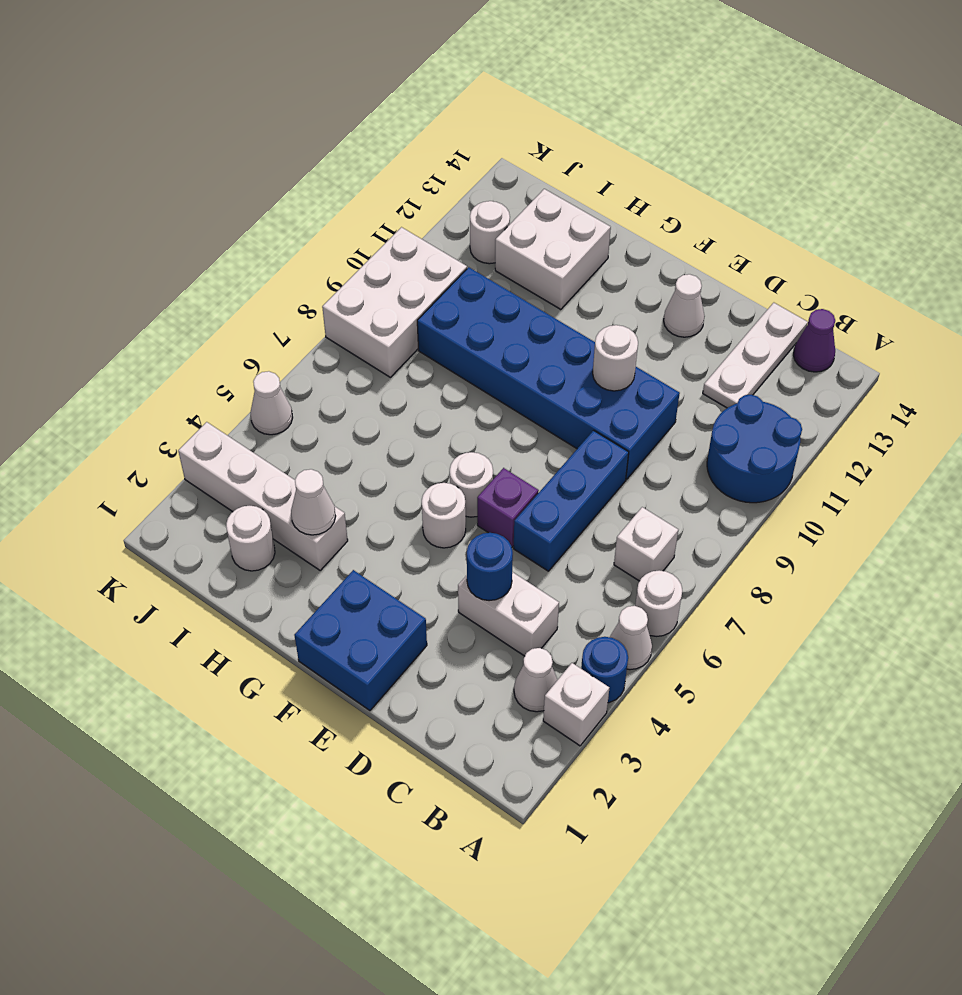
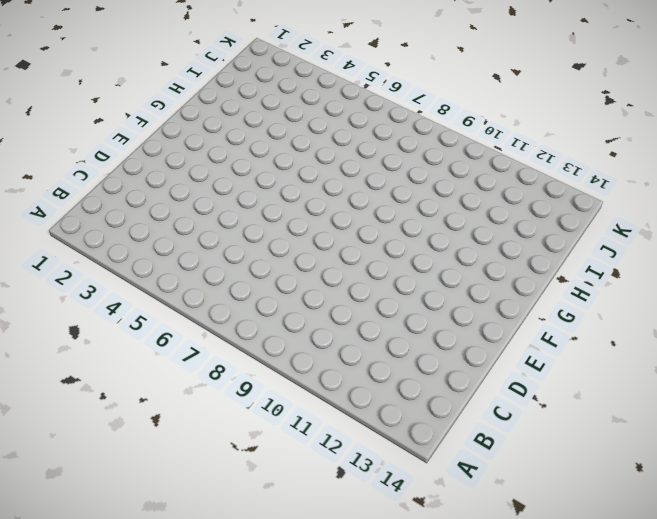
none -> white brick A3 level 1
none -> blue round brick A4 level 1
none -> white cone A5 level 1

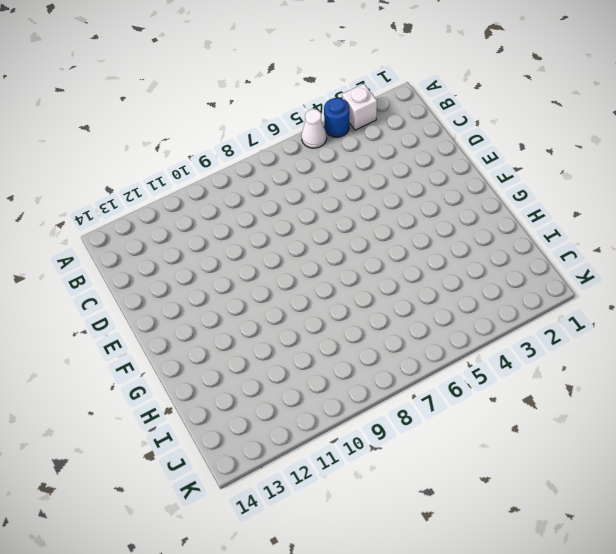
none -> white round brick A6 level 1
none -> blue round brick A10:B11 level 1
none -> white cone B3 level 1

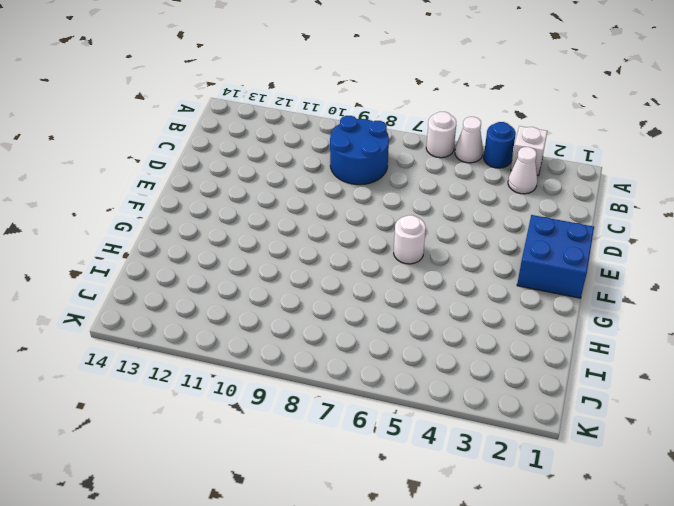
blue round brick B8:C9 level 1 -> blue round brick A10:B11 level 1
none -> white brick B7 level 1
none -> purple cone B14 level 1
none -> white brick C4:D4 level 1

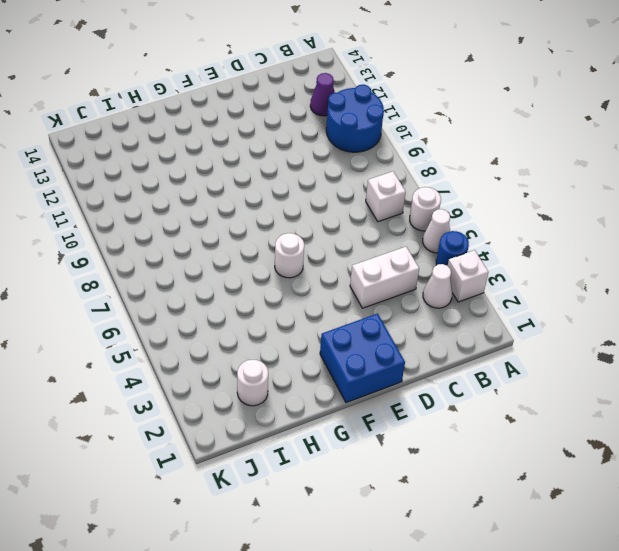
purple cone B12 level 1 -> purple cone B14 level 1
none -> white plate C12:C14 level 1
none -> blue brick D6:D8 level 1
none -> blue brick D9:I10 level 1

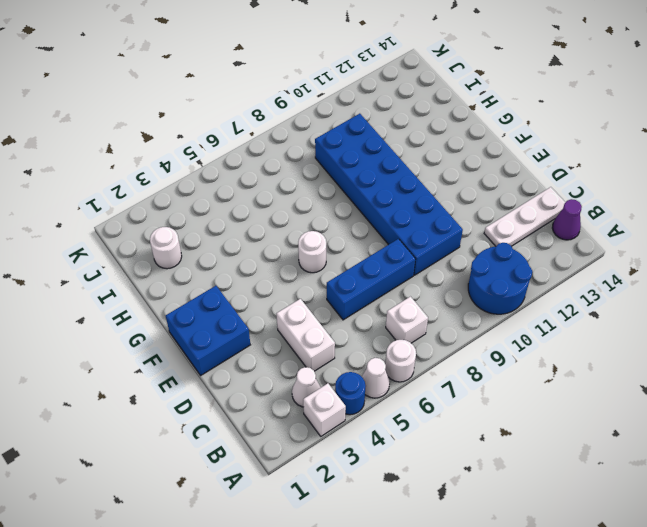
none -> purple brick E6 level 1
none -> white cone E13 level 1
none -> white round brick F5 level 1

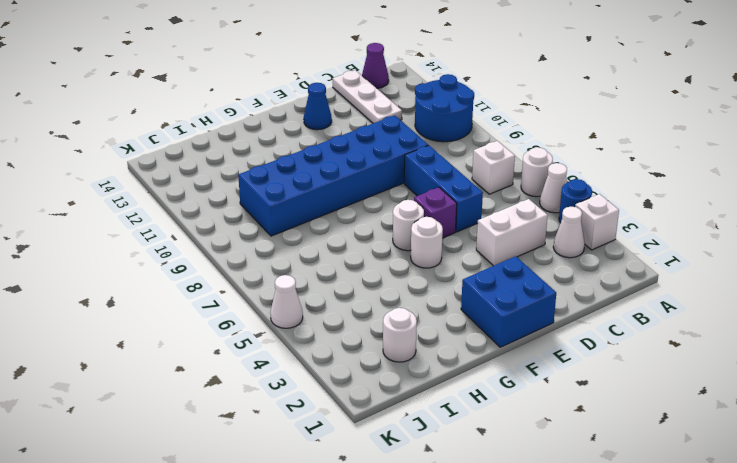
blue cone E13 level 1 -> white cone E13 level 1
none -> white brick H3:K3 level 1
none -> white brick H12:I13 level 1
none -> white brick J8:K10 level 1

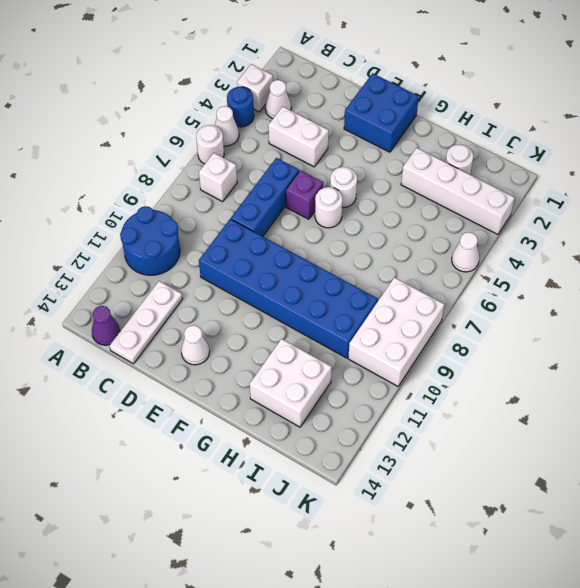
none -> white round brick J12 level 1
none -> blue round brick D4 level 2
none -> white round brick E10 level 2

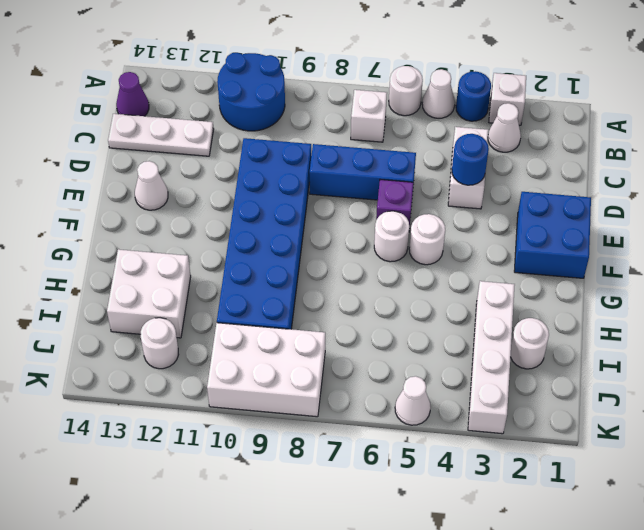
none -> white round brick E10 level 2
none -> white cone H3 level 2

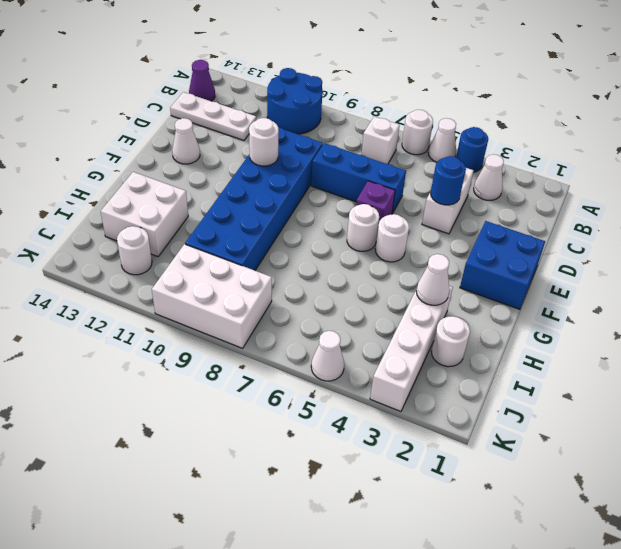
none -> white brick A3 level 1

